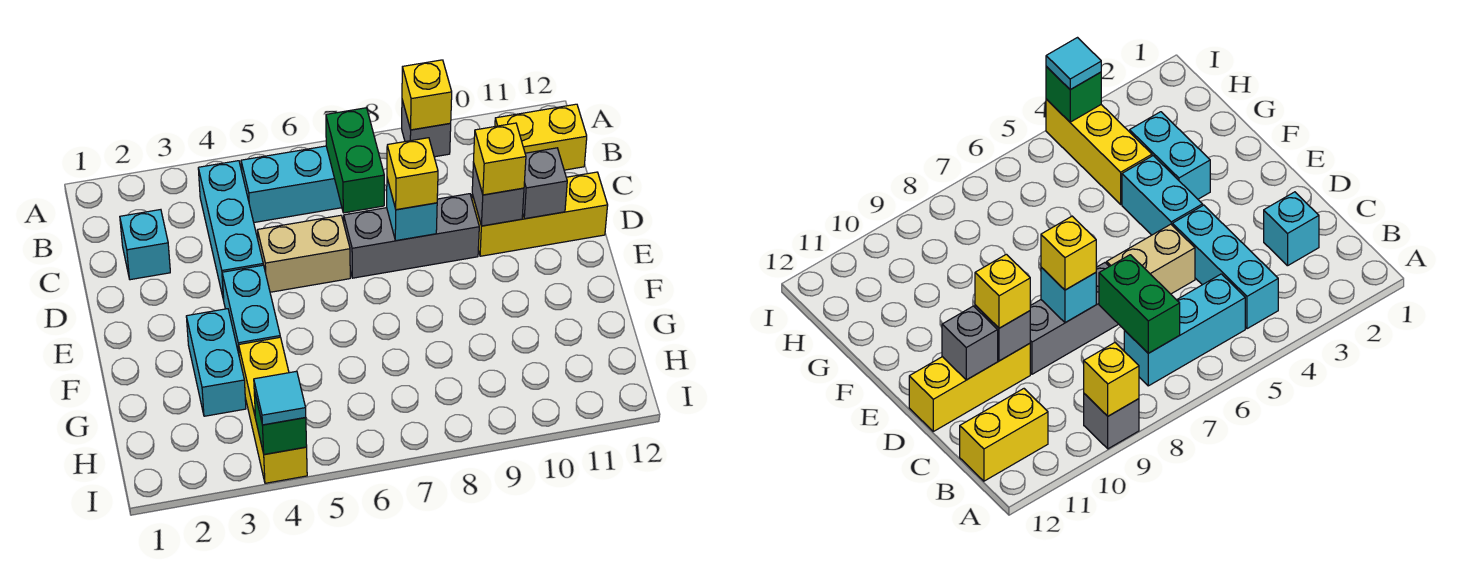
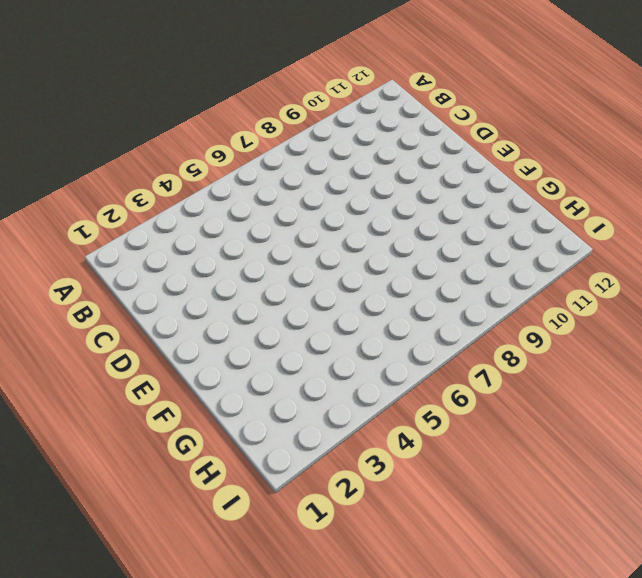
none -> grey brick A9 level 1
none -> cyan brick B4:D4 level 1
none -> cyan brick B5:B7 level 1

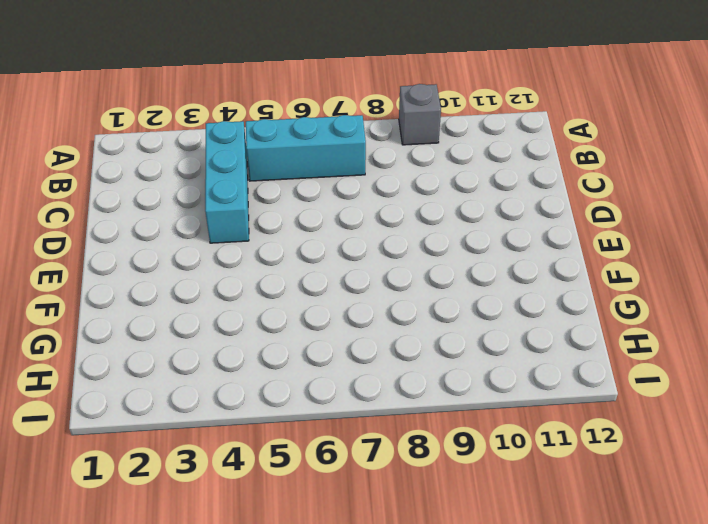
none -> yellow brick B11:B12 level 1
none -> cyan brick C2 level 1
none -> tan brick D5:D6 level 1

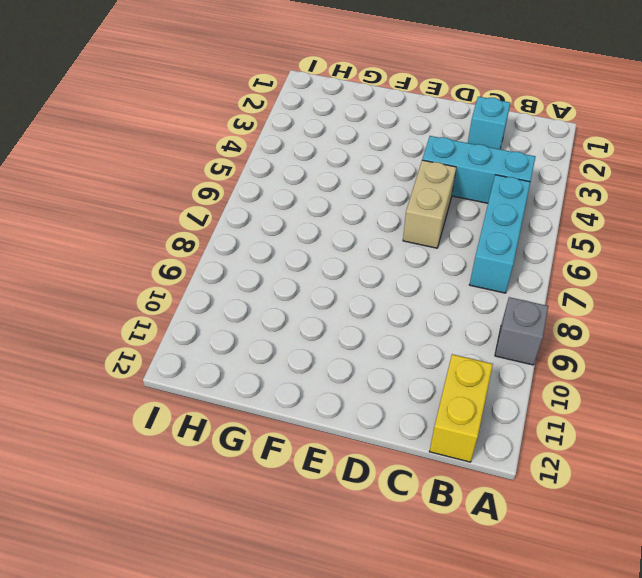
none -> grey brick D7:D9 level 1
none -> yellow brick D10:D12 level 1
none -> cyan brick E4:F4 level 1

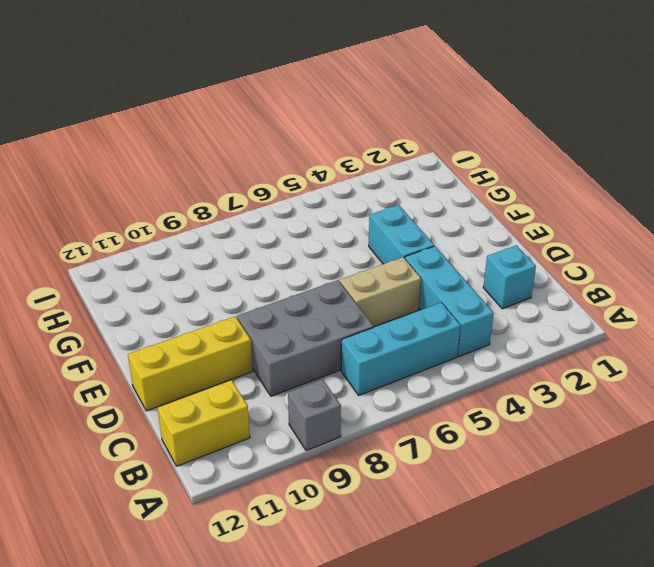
grey brick C7:D9 level 1 -> grey brick D7:D9 level 1
none -> cyan brick F3:G3 level 1
none -> yellow brick G4:I4 level 1
none -> yellow brick A9 level 2

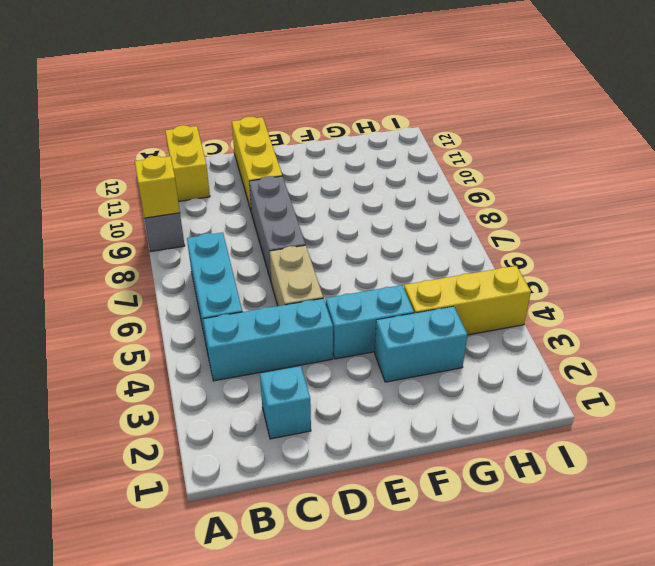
none -> green brick B7:C7 level 2
none -> cyan brick D8 level 2
none -> grey brick D10 level 2

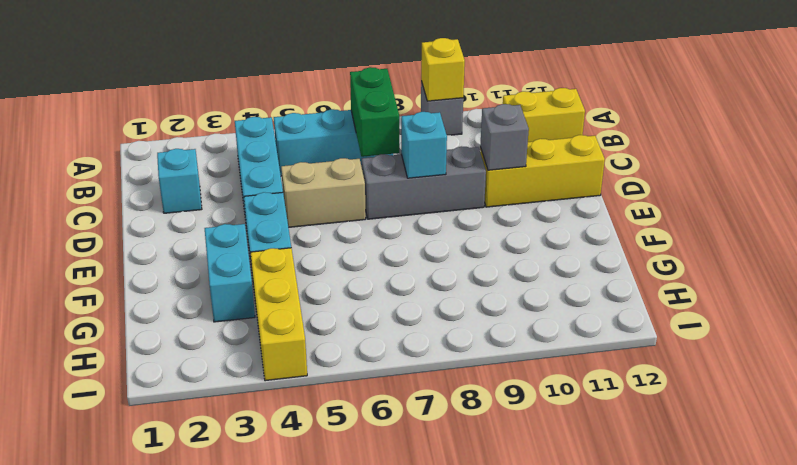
none -> grey brick D11 level 2
none -> green brick I4 level 2
none -> yellow brick D8 level 3

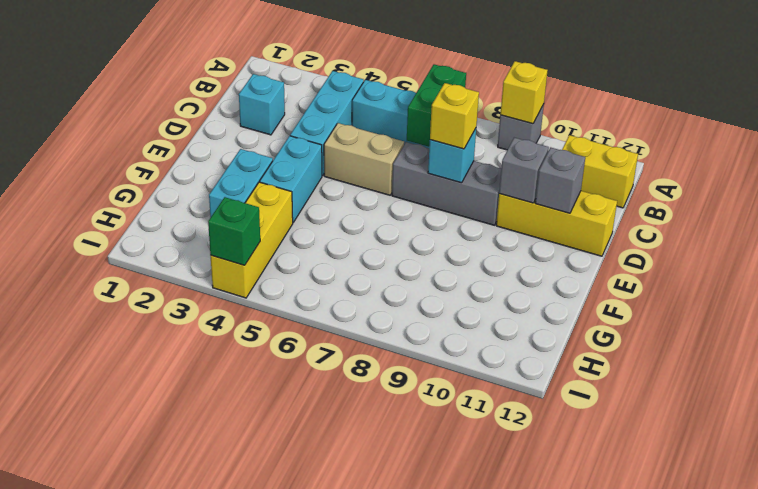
none -> yellow brick D10 level 3
none -> cyan tile I4 level 3

